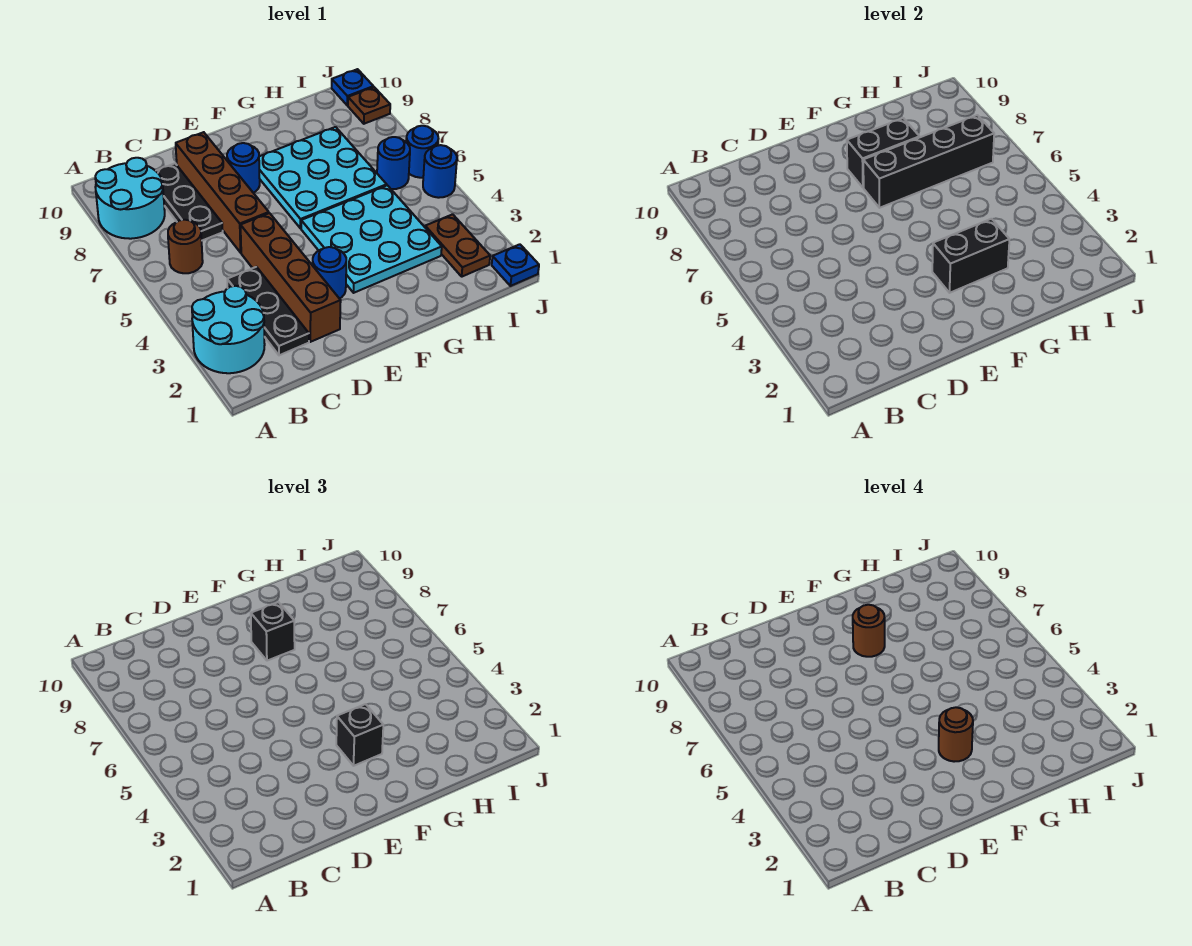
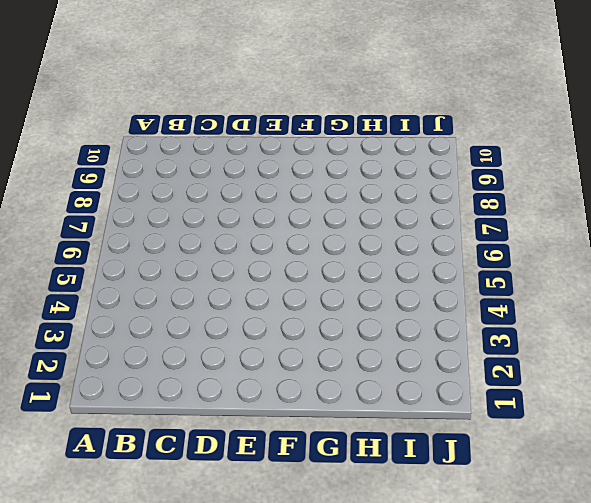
none -> cyan round brick A2:B3 level 1
none -> cyan round brick A8:B9 level 1
none -> brown round brick B6 level 1

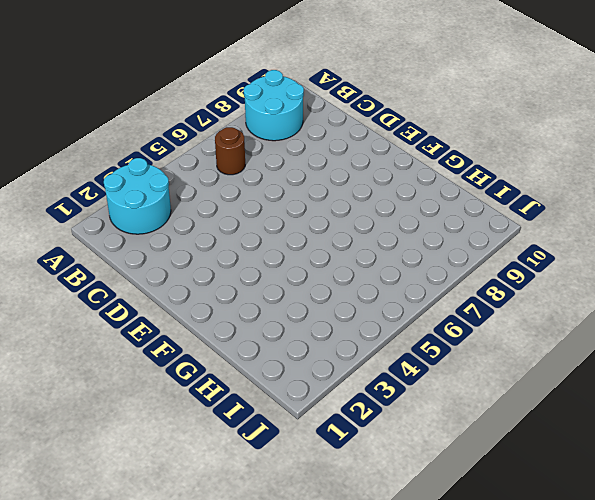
none -> black plate C2:C4 level 1
none -> black plate C7:C9 level 1
none -> brown brick D2:D5 level 1

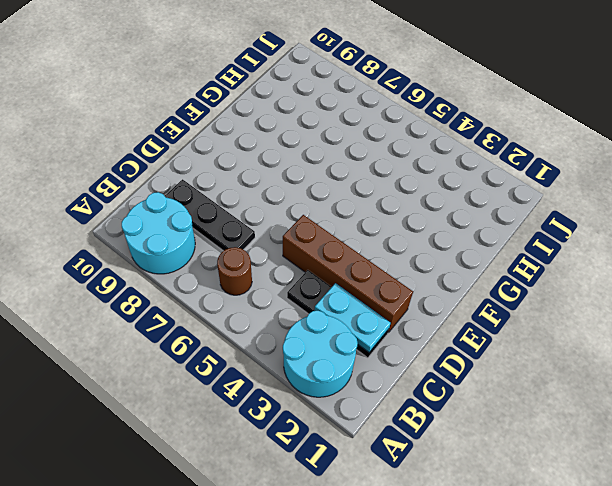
cyan plate C2:C3 level 2 -> none
none -> brown brick D6:D9 level 1
none -> blue round brick E3 level 1
none -> blue round brick E8 level 1

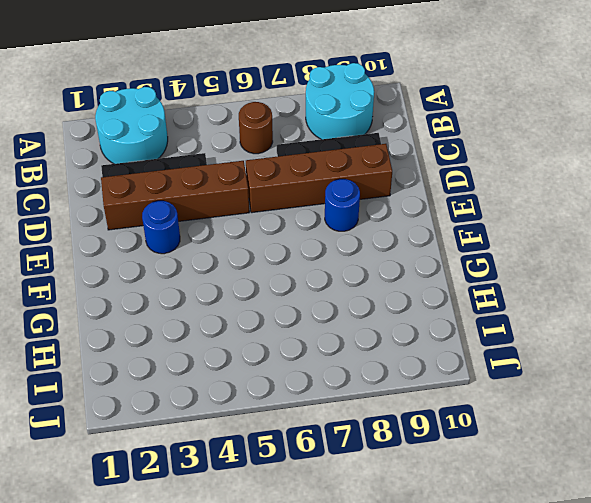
none -> cyan plate F3:H5 level 1
none -> cyan plate F6:H8 level 1
none -> brown plate I2:I3 level 1

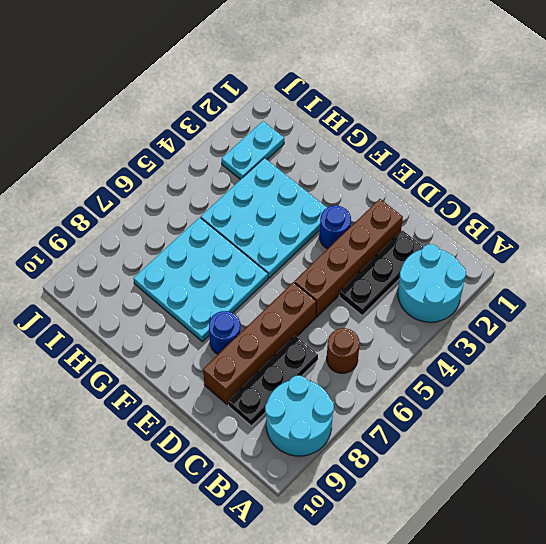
cyan plate I2:I3 level 1 -> brown plate I2:I3 level 1
none -> blue round brick I6 level 1
none -> blue plate J1 level 1
none -> blue round brick J5 level 1

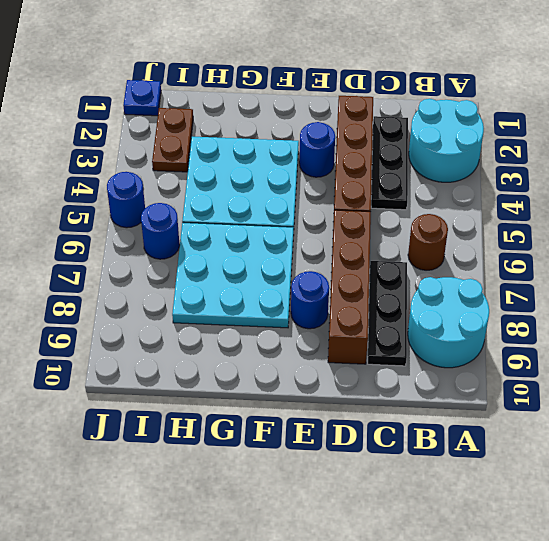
none -> blue round brick J6 level 1
none -> brown plate J9 level 1
none -> blue plate J10 level 1

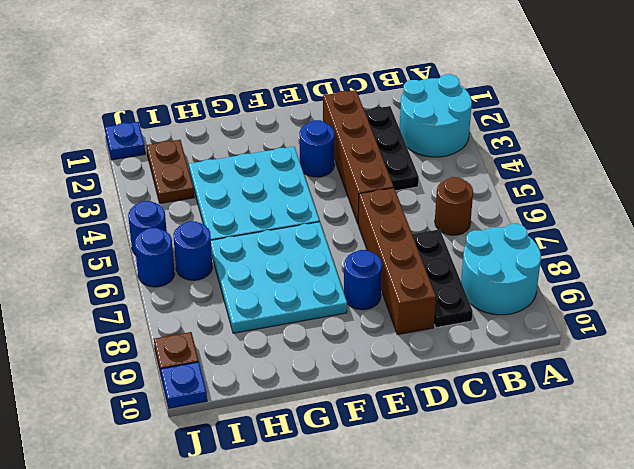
none -> black brick F3:G3 level 2
none -> black brick F7:I7 level 2
none -> black brick F8:G8 level 2

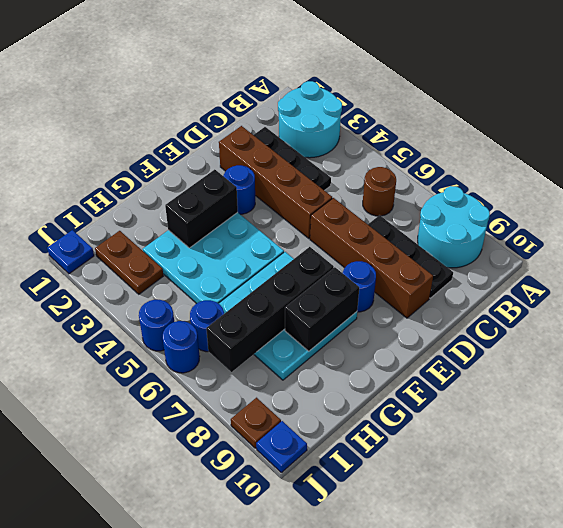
none -> black brick F3 level 3
none -> black brick F8 level 3
none -> brown round brick F3 level 4

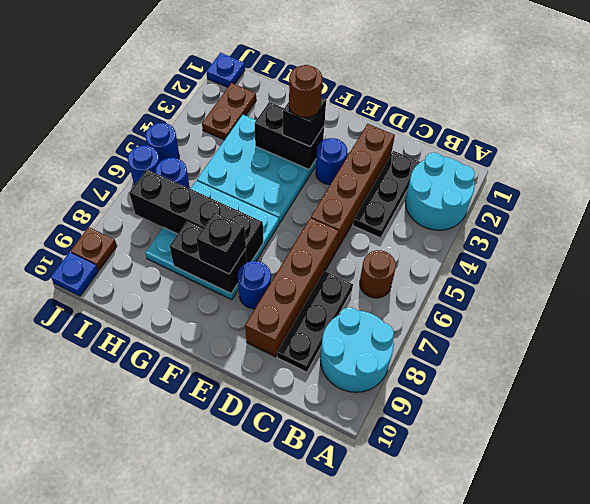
none -> brown round brick F8 level 4

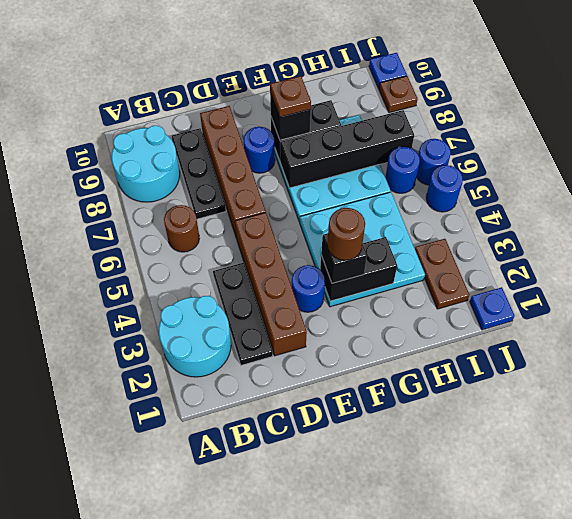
brown plate F8 level 4 -> brown round brick F8 level 4

